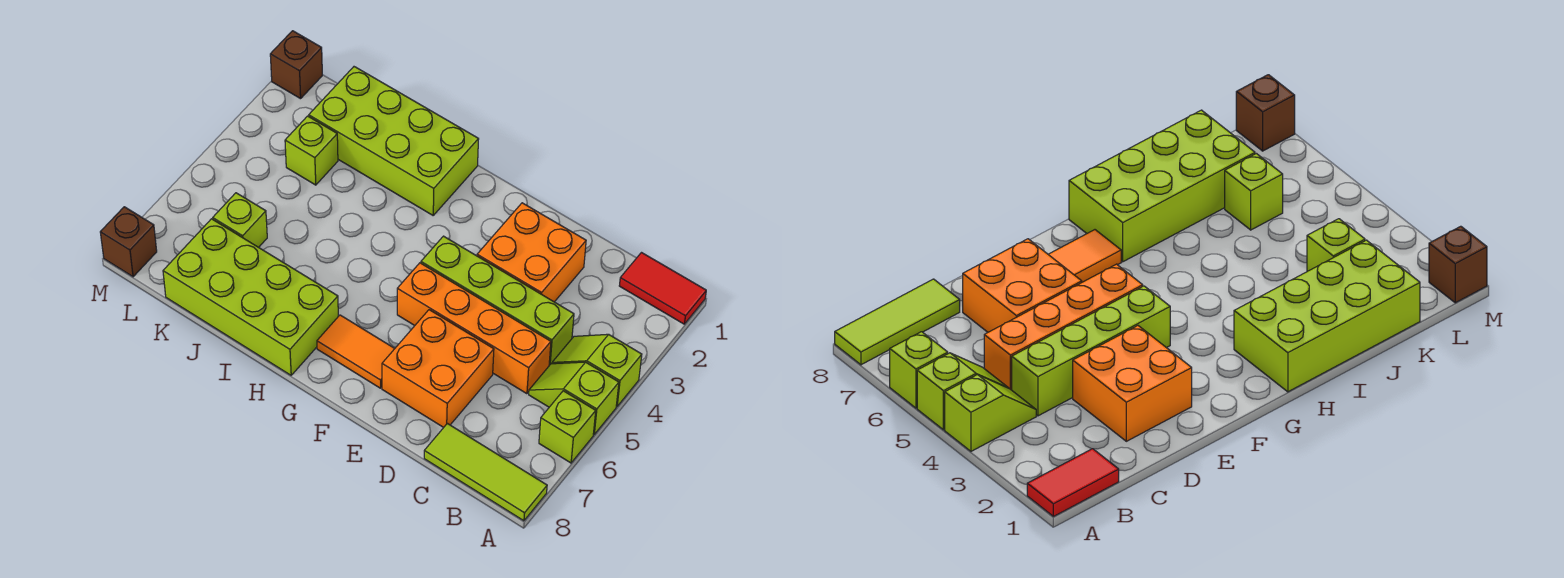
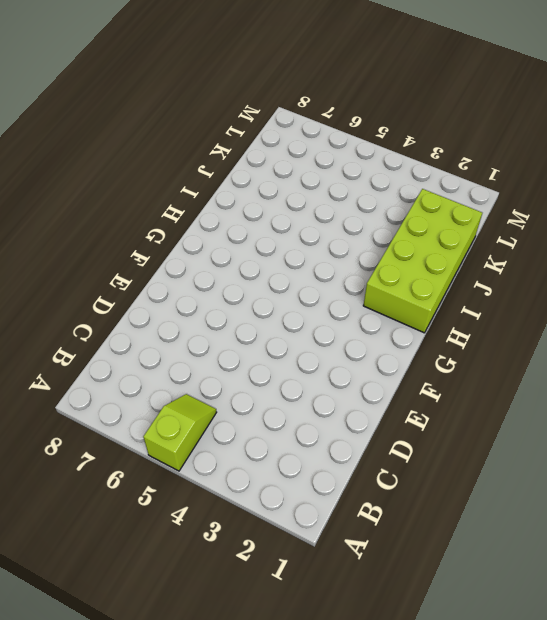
none -> red tile A1:B1 level 1
none -> lime slope A4:B4 level 1 top A
none -> lime brick A6 level 1

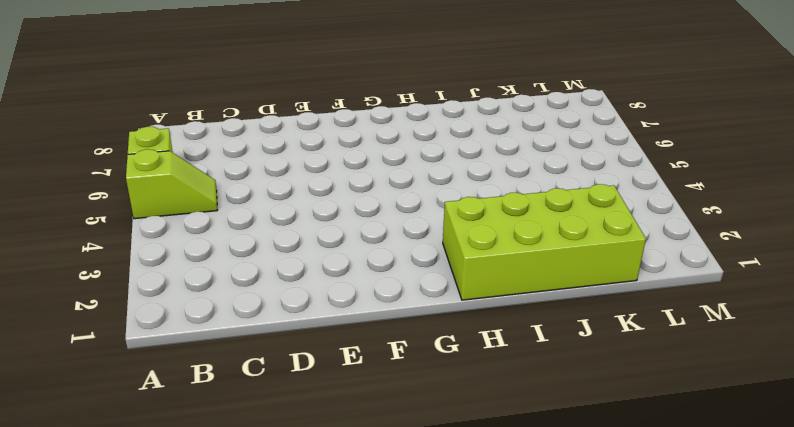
none -> red tile A1:B1 level 1
none -> lime slope A4:B4 level 1 top A
none -> lime tile A8:C8 level 1

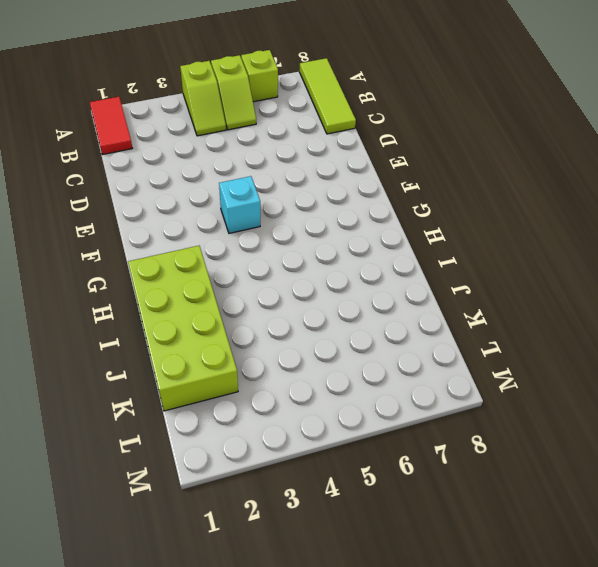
cyan brick F4 level 1 -> lime brick C4:F4 level 1
none -> orange brick C5:F5 level 1
none -> orange brick D2:E3 level 1
none -> orange brick D6:E7 level 1

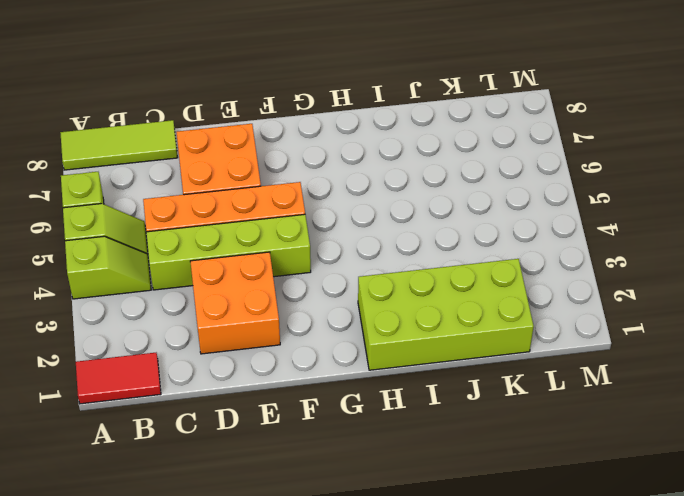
none -> orange tile F7:G7 level 1
none -> lime brick H7:K8 level 1
none -> lime brick K3 level 1

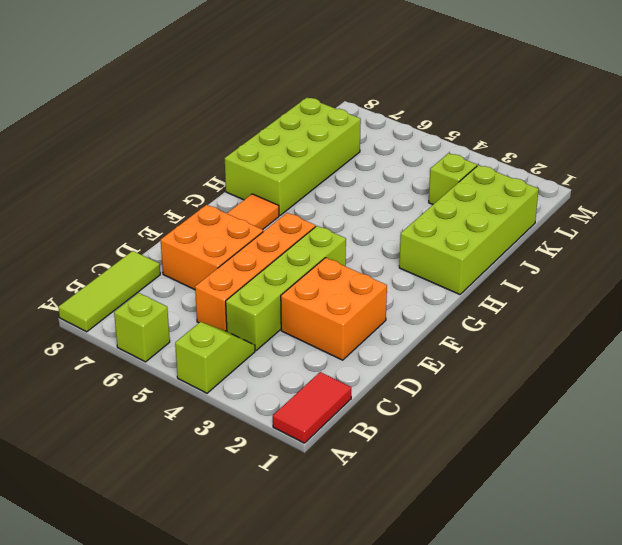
none -> lime slope A5:B5 level 1 top A
none -> lime brick K6 level 1
none -> brown brick M1 level 1

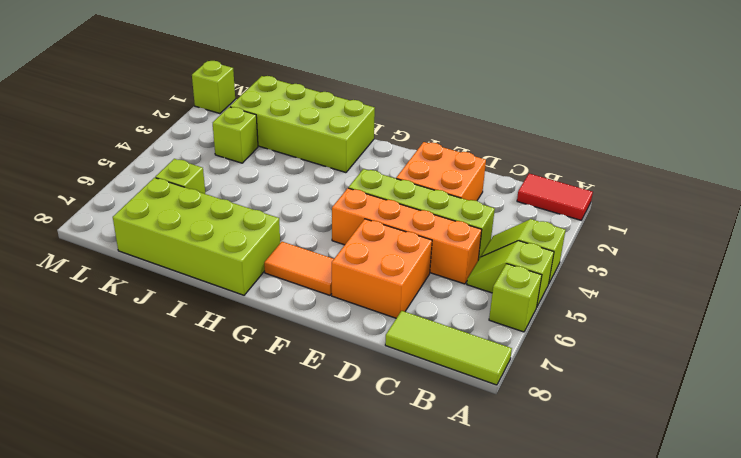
lime brick M1 level 1 -> brown brick M1 level 1
none -> brown brick M8 level 1

